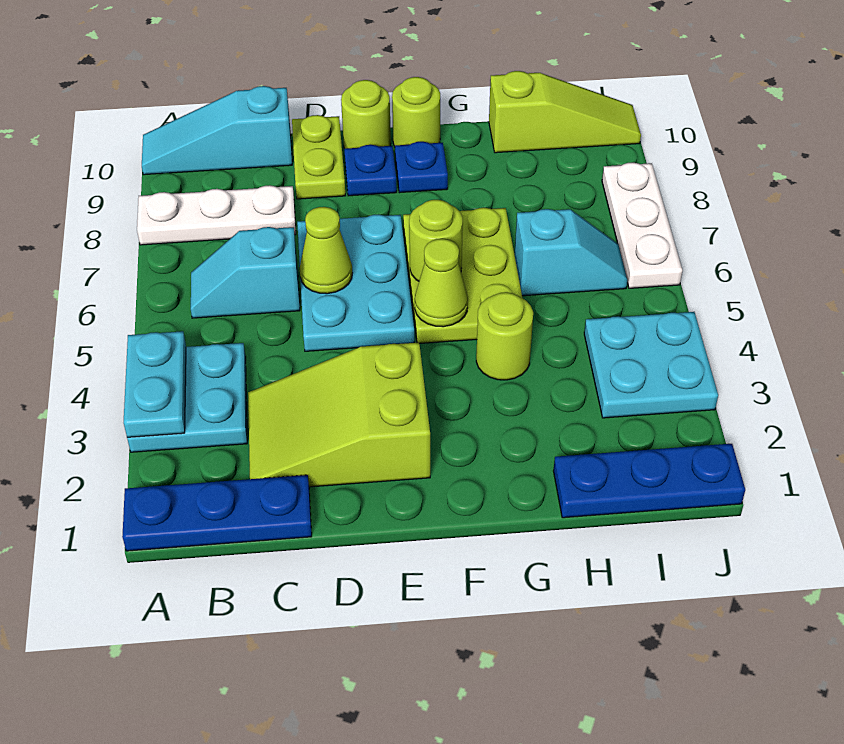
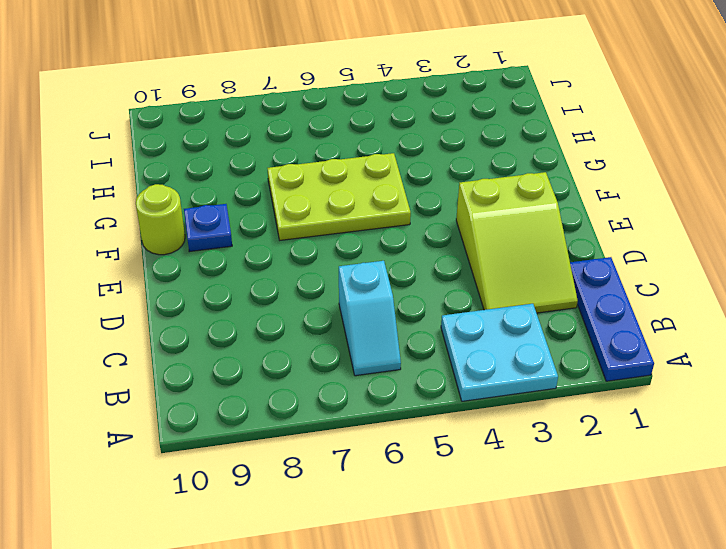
none -> white plate A8:C8 level 1
none -> cyan slope A10:C10 level 1 top C
none -> cyan plate D5:E7 level 1

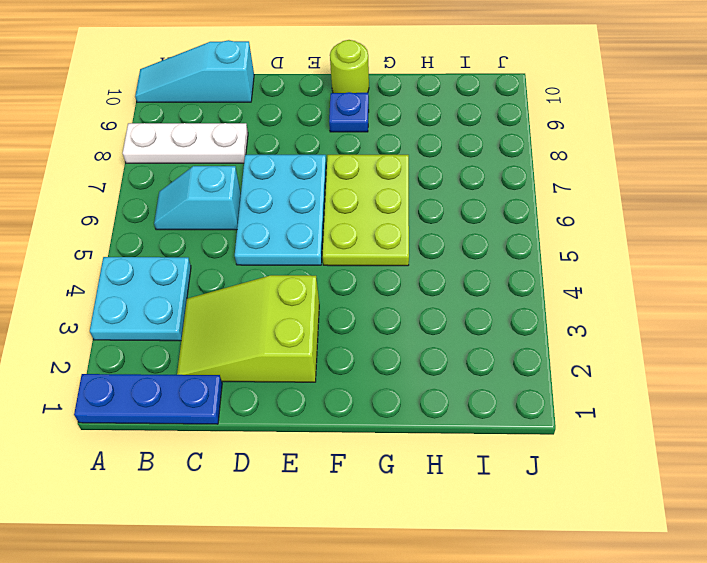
none -> lime plate D9:D10 level 1
none -> blue plate E9 level 1
none -> lime round brick E10 level 1

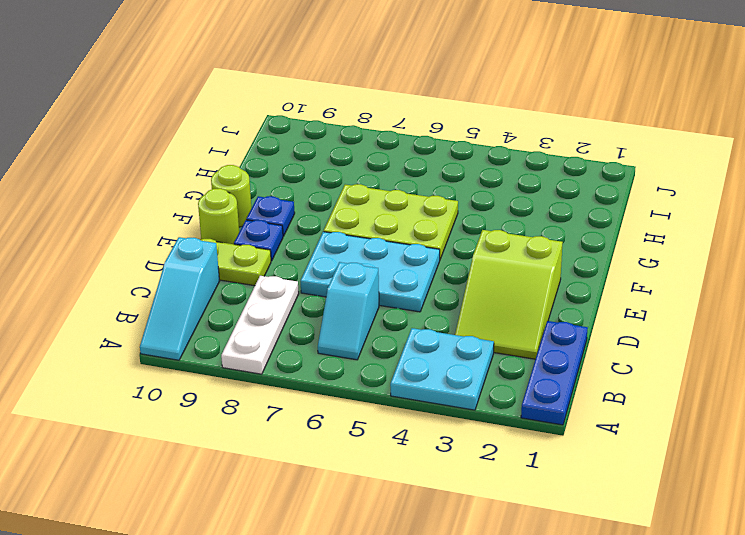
none -> lime round brick G4 level 1
none -> blue plate H1:J1 level 1
none -> cyan slope H6:I6 level 1 top H

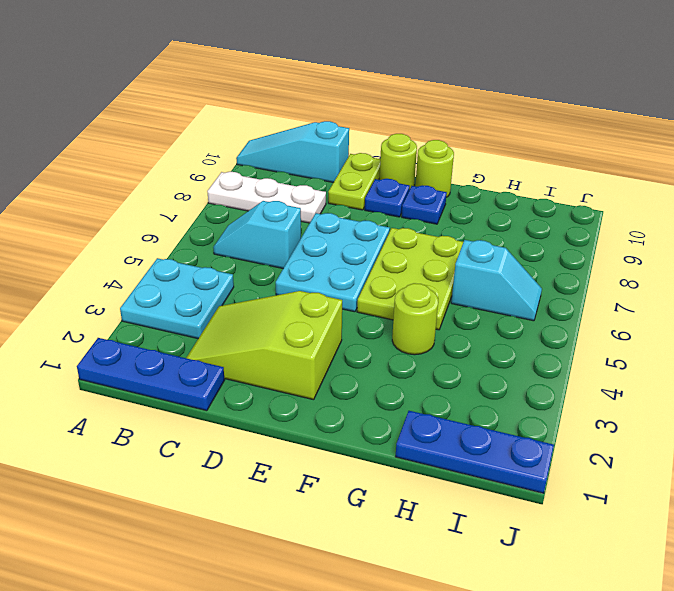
none -> lime slope H10:J10 level 1 top H
none -> cyan plate I3:J4 level 1
none -> white plate J6:J8 level 1

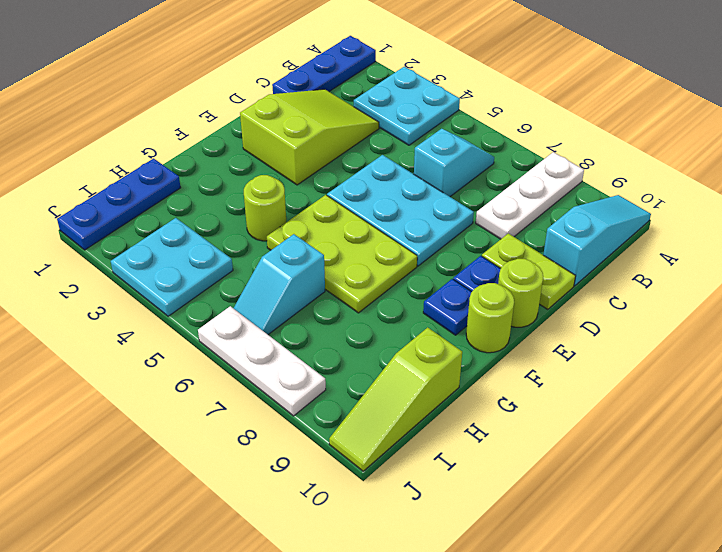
none -> cyan plate A3:A4 level 2
none -> lime cone D6 level 2
none -> lime cone F5 level 2

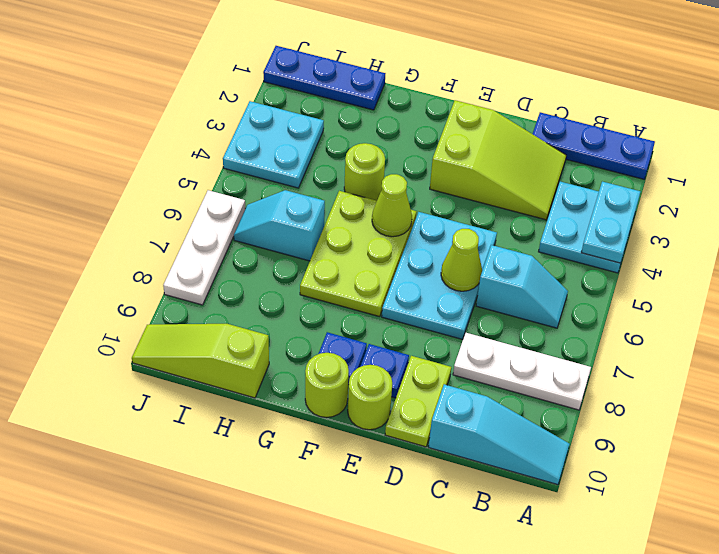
none -> lime round brick F6 level 2

